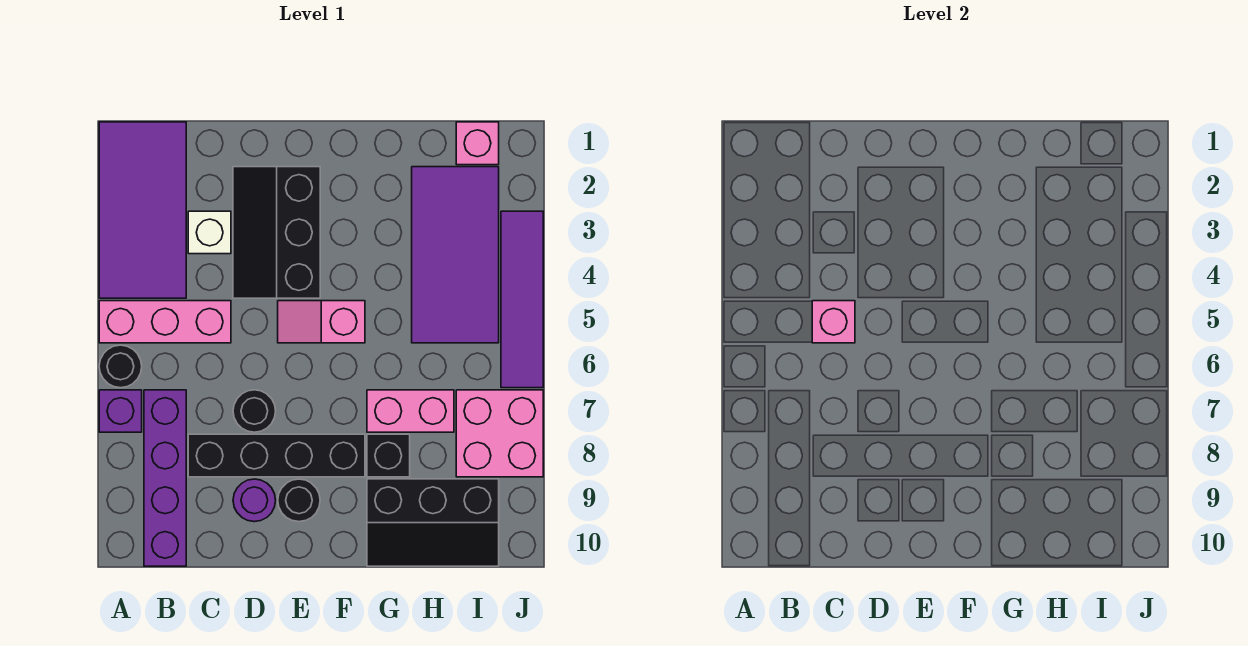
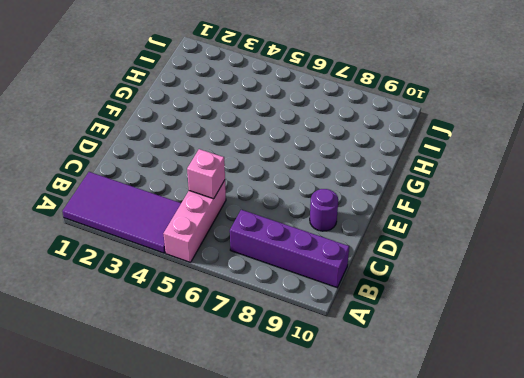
none -> black round brick A6 level 1
none -> purple brick A7 level 1
none -> white brick C3 level 1

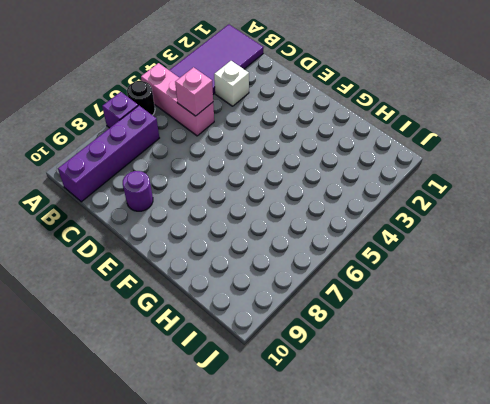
none -> black brick C8:F8 level 1
none -> black slope D2:E4 level 1 top E
none -> black round brick D7 level 1

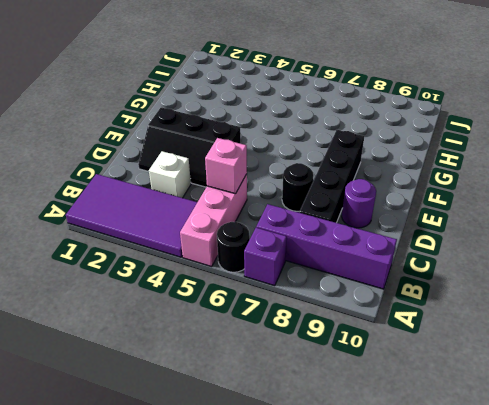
none -> pink slope E5:F5 level 1 top F
none -> black round brick E9 level 1
none -> pink brick G7:H7 level 1

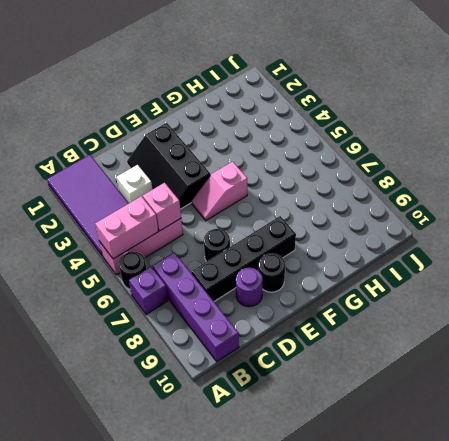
pink brick A5:B5 level 2 -> pink brick G7:H7 level 1
none -> black brick G8 level 1
none -> black slope G9:I10 level 1 top 9
none -> purple tile H2:I5 level 1

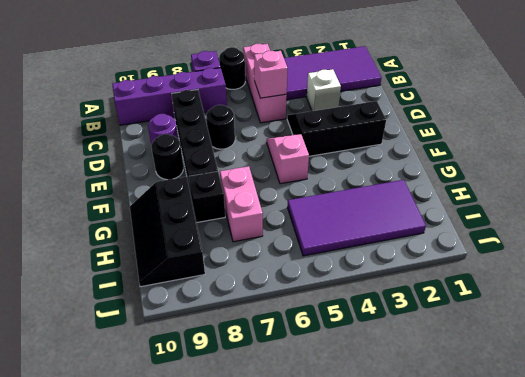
none -> pink brick I1 level 1
none -> pink brick I7:J8 level 1
none -> purple tile J3:J6 level 1

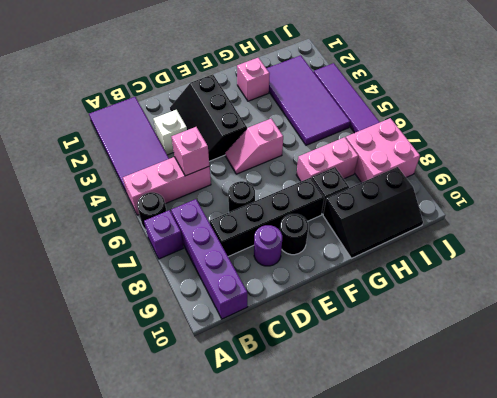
pink brick G2 level 1 -> pink brick I1 level 1

